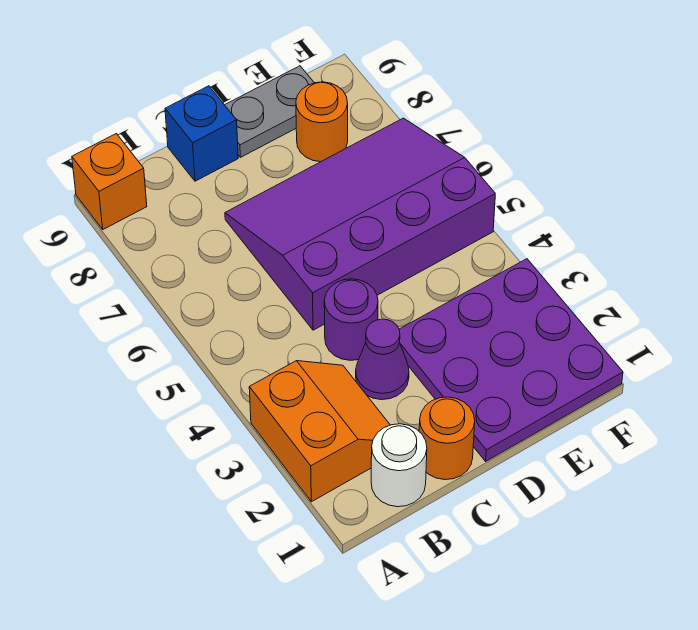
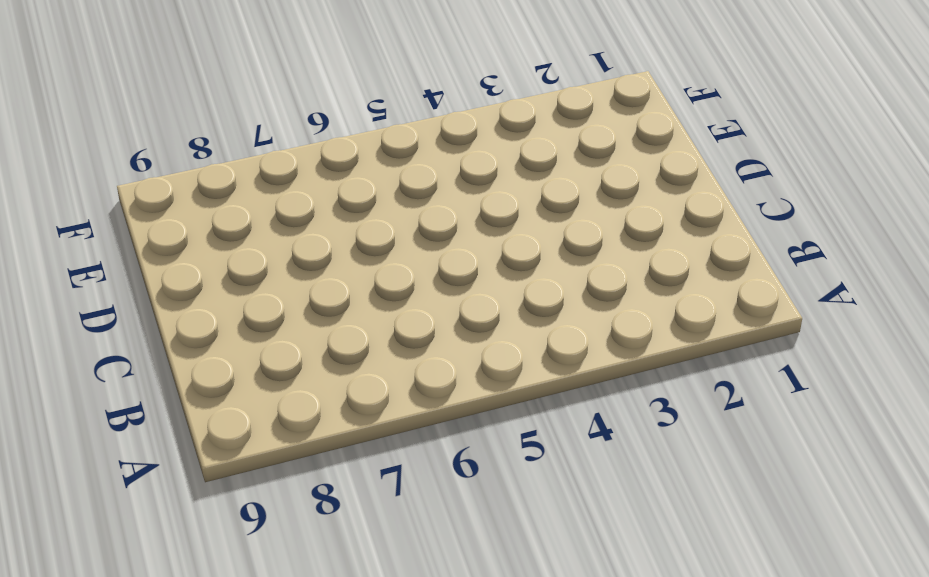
none -> orange slope A2:B3 level 1 top A
none -> orange brick A9 level 1

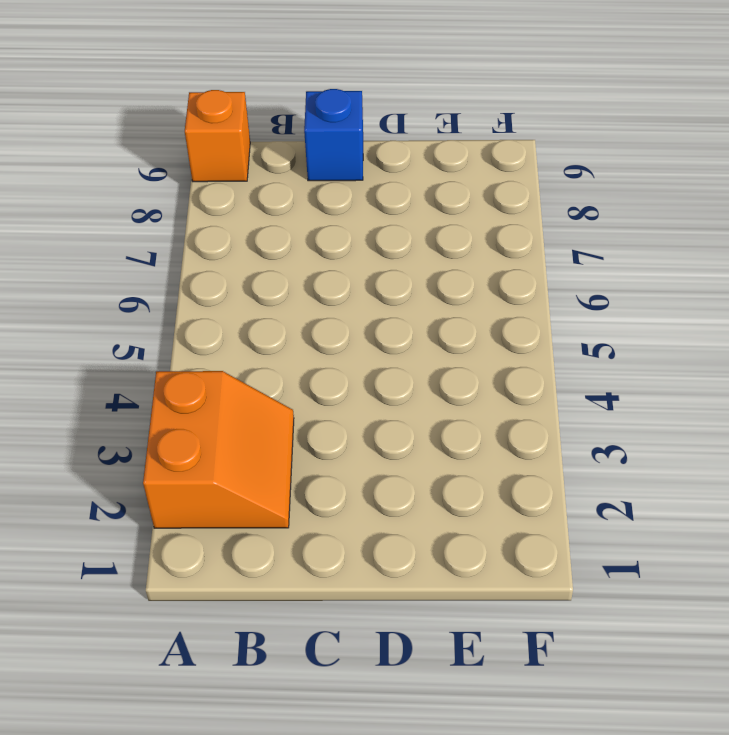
none -> white round brick B1 level 1
none -> orange round brick C1 level 1

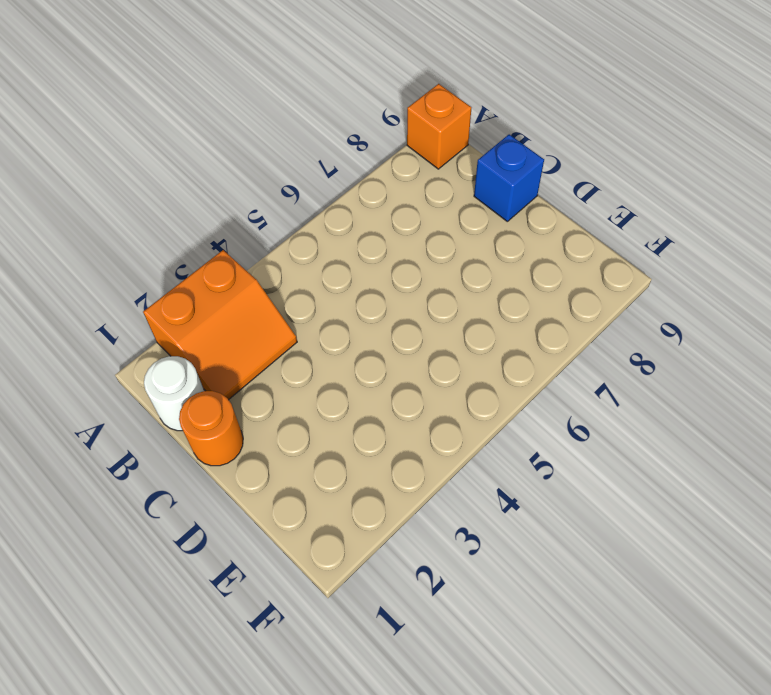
none -> purple cone C3 level 1
none -> purple round brick C4 level 1

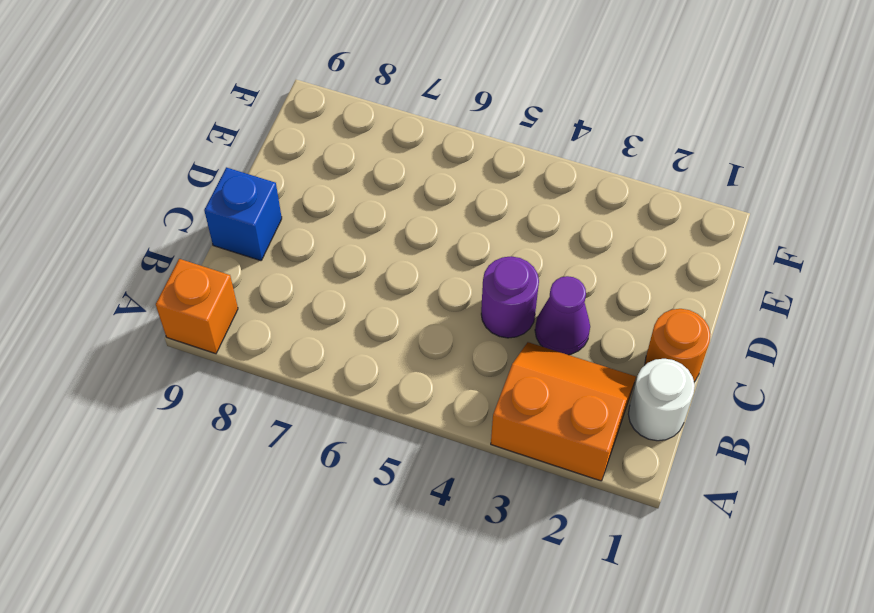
none -> purple slope C5:F7 level 1 top 5
none -> purple plate D1:F3 level 1

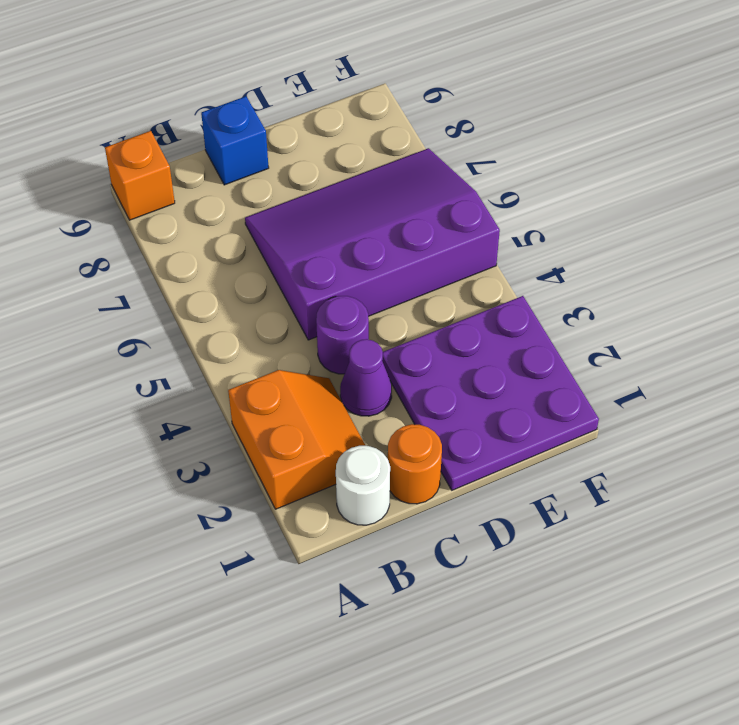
none -> grey plate D9:E9 level 1
none -> orange round brick E8 level 1

